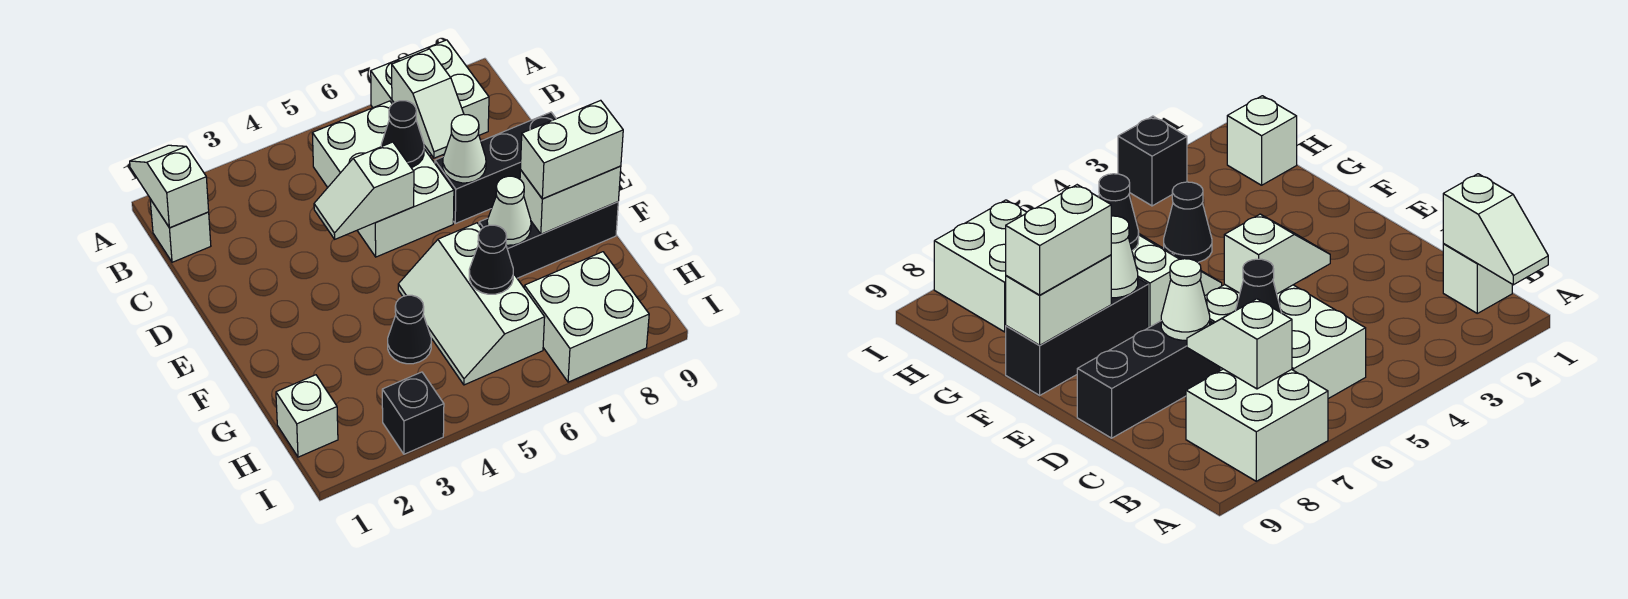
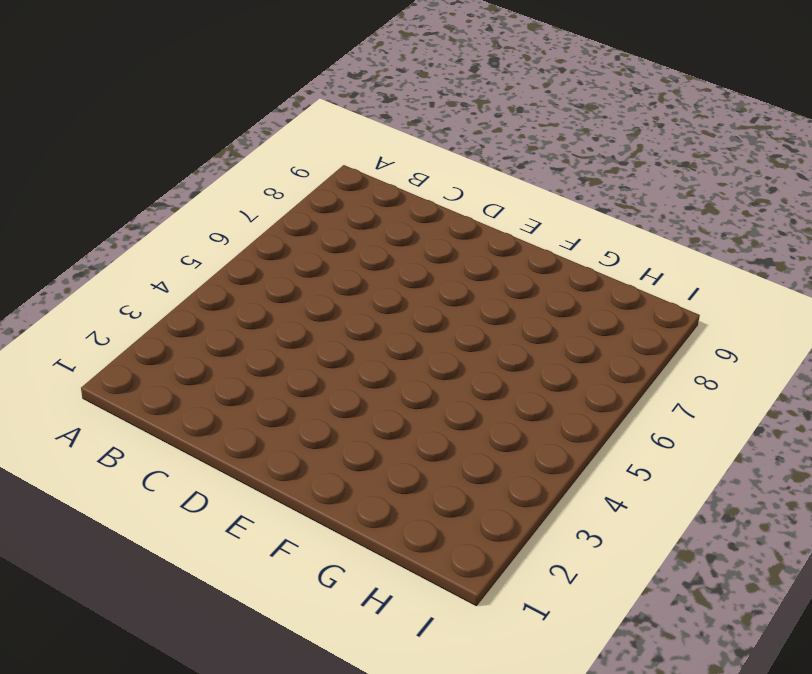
none -> white brick A7:B8 level 1
none -> white brick B1 level 1
none -> white brick B5:D6 level 1

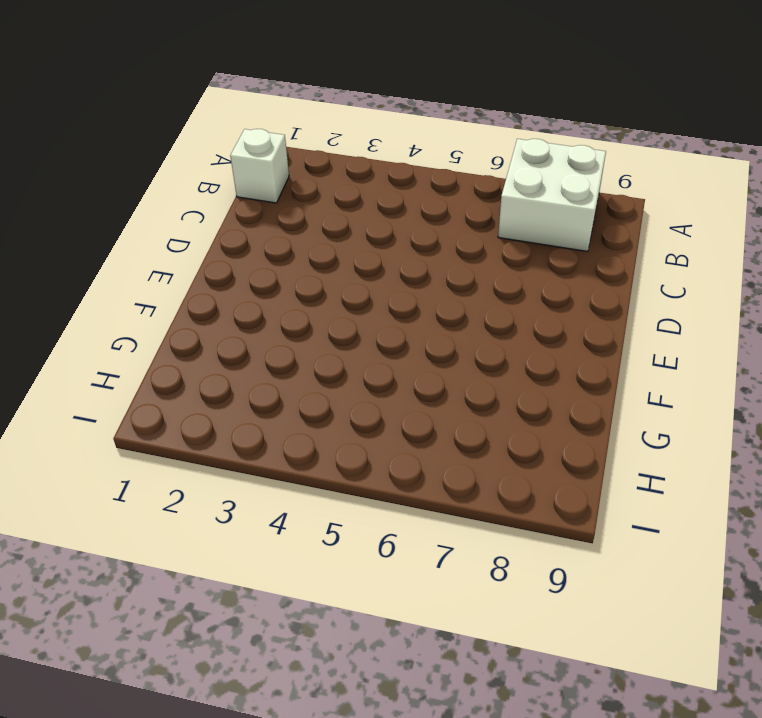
none -> white brick B5:D6 level 1
none -> black brick D7:D9 level 1
none -> white slope F5:H6 level 1 top 6

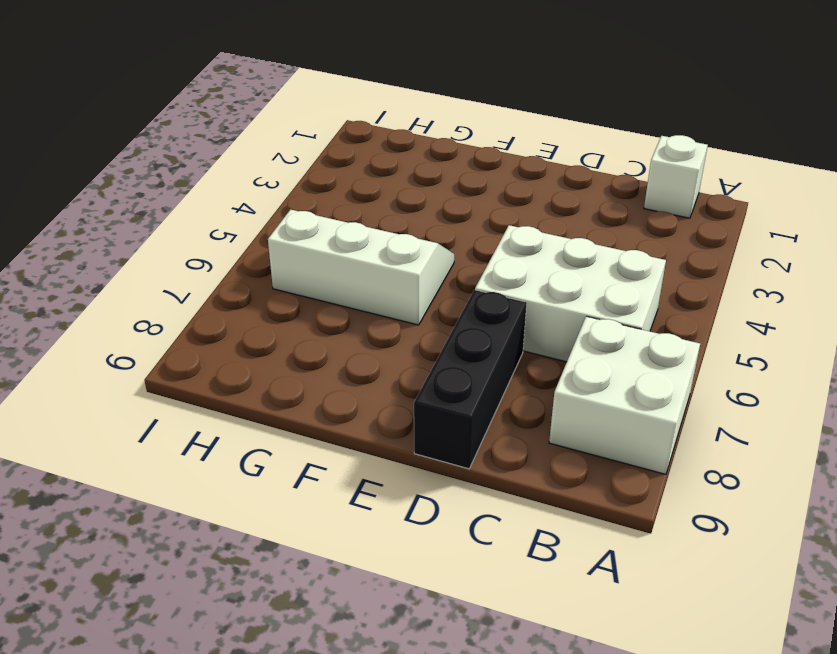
none -> black brick F7:F9 level 1
none -> black cone G4 level 1
none -> white brick H1 level 1

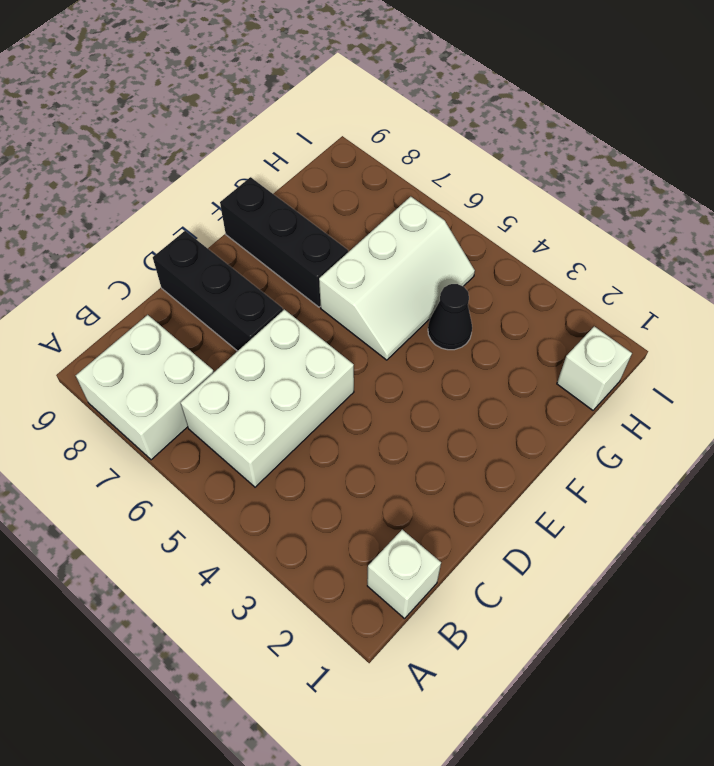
none -> white brick H7:I8 level 1
none -> black brick I3 level 1
none -> white slope A1:B1 level 2 top B

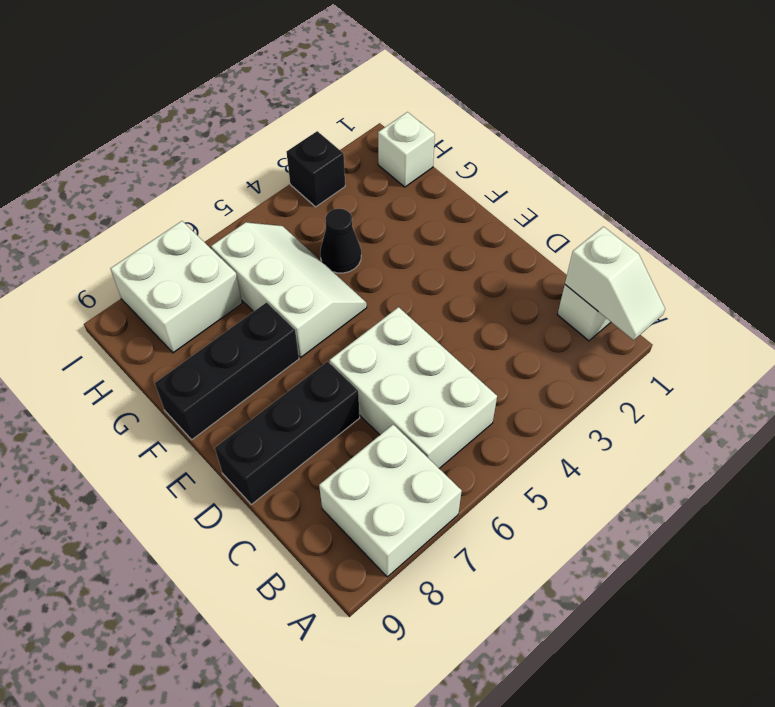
none -> white slope B7:C7 level 2 top B
none -> black cone C6 level 2
none -> white slope D4:D5 level 2 top 5

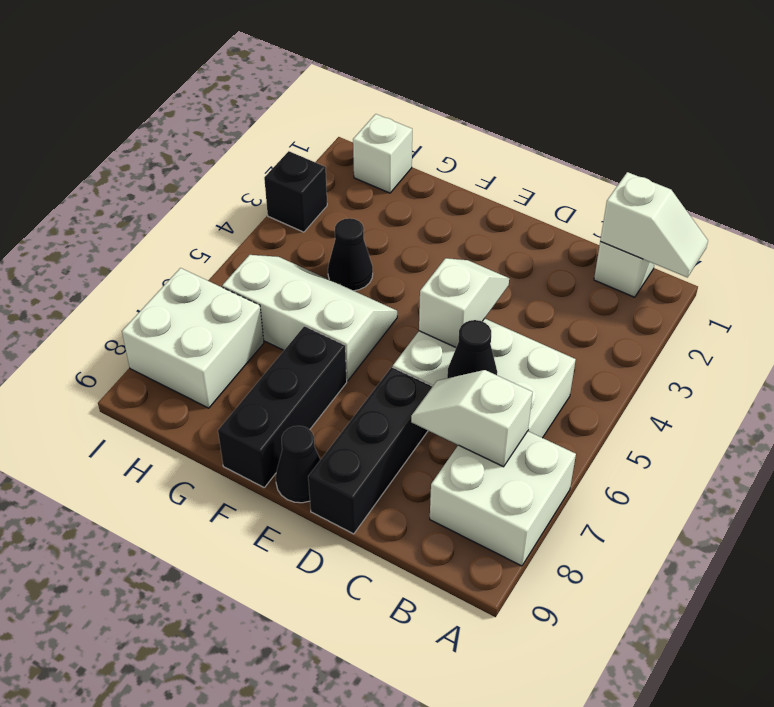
black cone E9 level 1 -> black cone G6 level 2
none -> white cone D7 level 2
none -> white cone F7 level 2
none -> white brick F8:F9 level 2

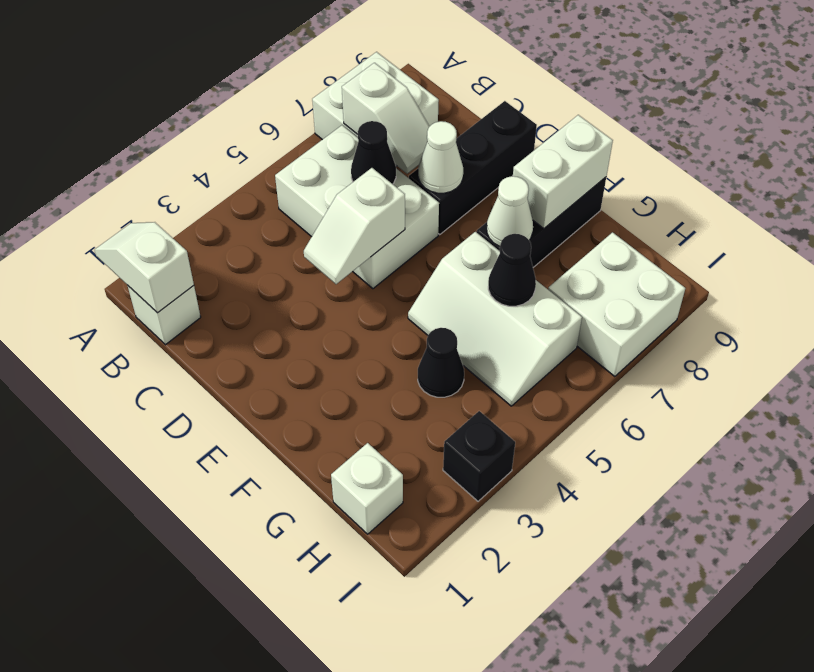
none -> white brick F8:F9 level 3

